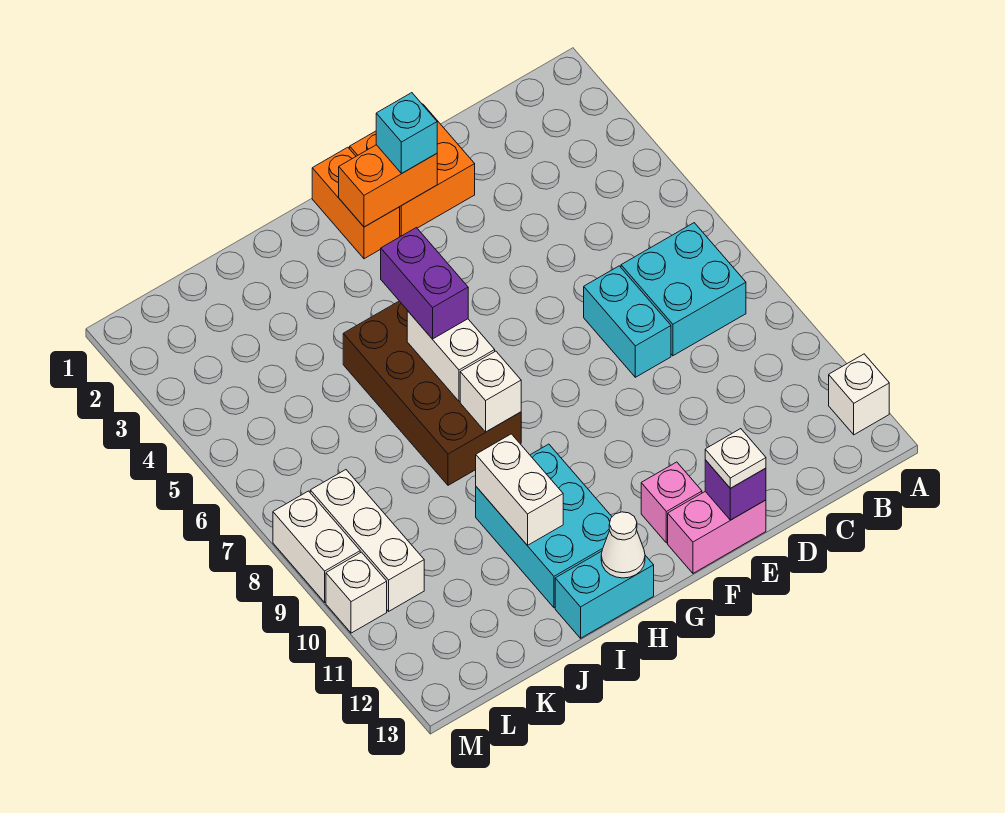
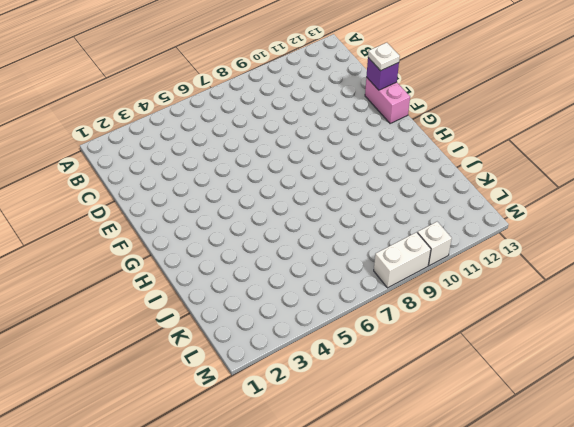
none -> white brick A12 level 1
none -> cyan brick B7:C8 level 1
none -> cyan brick D7:D8 level 1

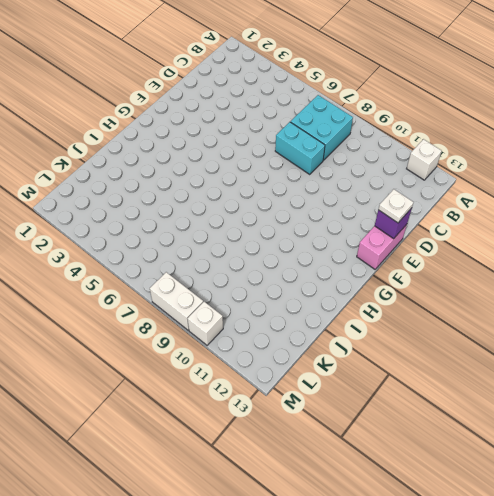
none -> orange brick E1:F2 level 1
none -> pink brick F12 level 1
none -> orange brick G1:G2 level 1

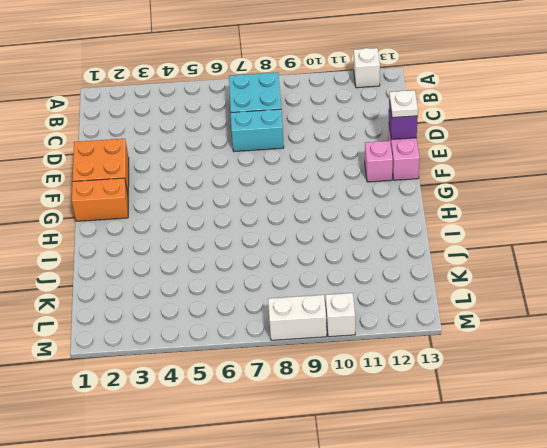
none -> brown brick H5:I8 level 1
none -> cyan brick H10:I12 level 1
none -> cyan brick H13:I13 level 1

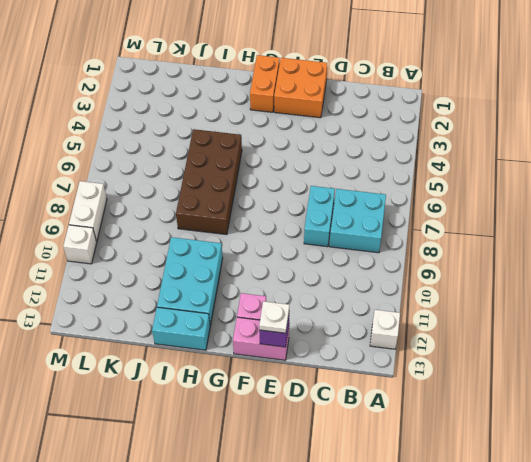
none -> white brick L8:L10 level 1
none -> orange brick F2:G2 level 2
none -> white brick H6:H7 level 2

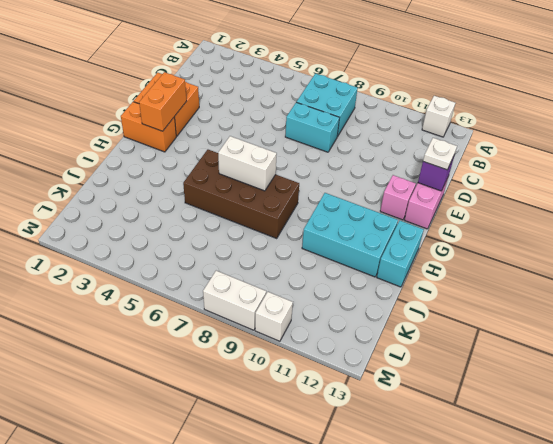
none -> white brick L8:L10 level 1
none -> white brick H8 level 2
none -> white cone H13 level 2

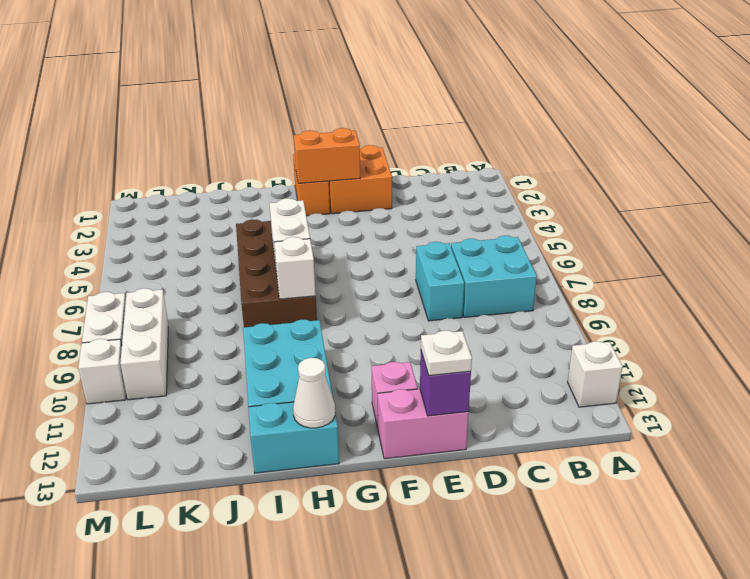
none -> white brick I10:I11 level 2
none -> cyan brick F2 level 3
none -> purple brick H5:H6 level 3

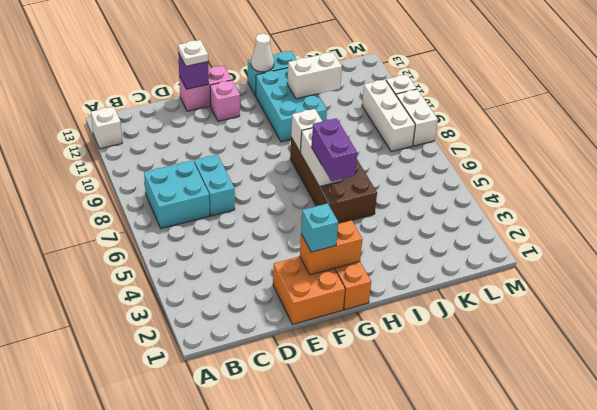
white brick I11:J11 level 2 -> white brick I10:I11 level 2

